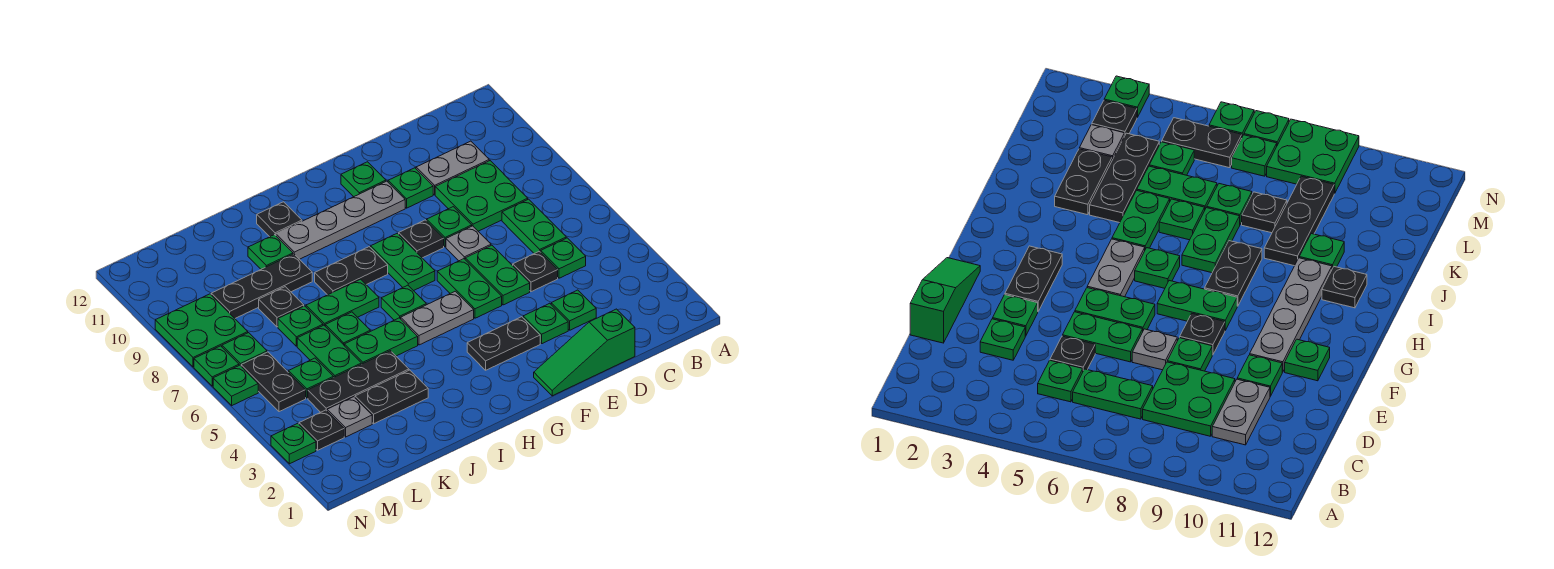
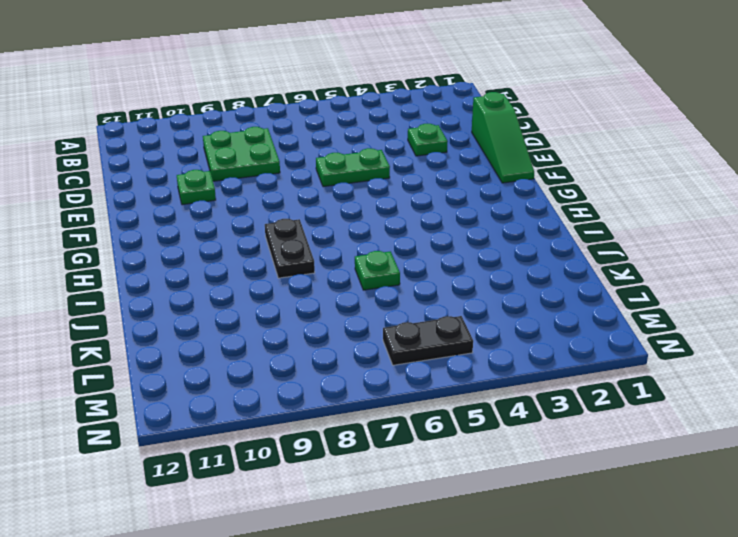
none -> green plate C5 level 1
none -> green plate C6:C7 level 1
none -> grey plate C10:D10 level 1
none -> black plate D5 level 1

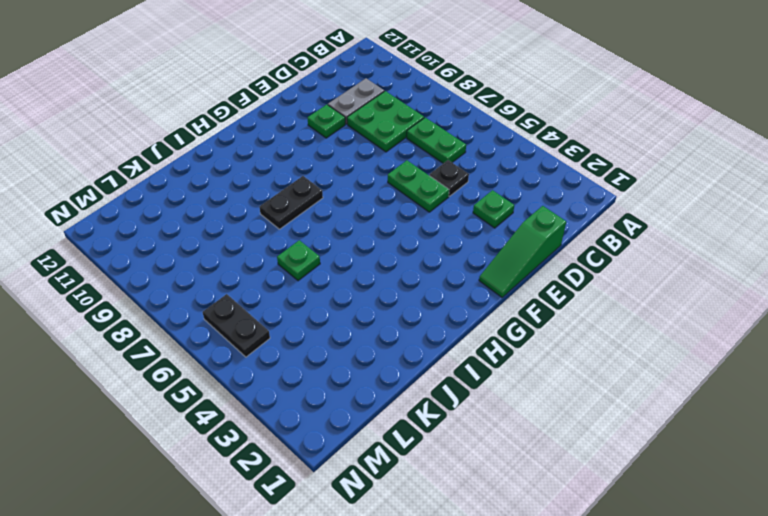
none -> green plate C5 level 1
none -> green plate E3 level 1
none -> grey plate E7 level 1
none -> green plate E8 level 1

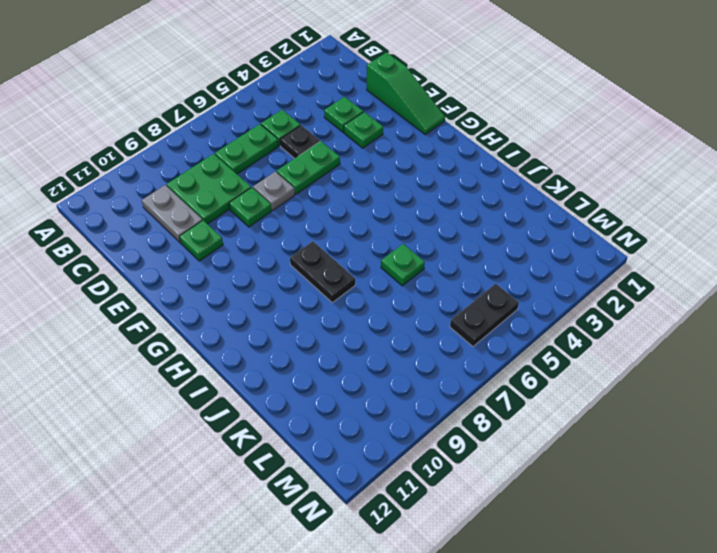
none -> black plate F3:G3 level 1
none -> green plate F5:F6 level 1
none -> black plate F8 level 1
none -> grey plate F10:I10 level 1

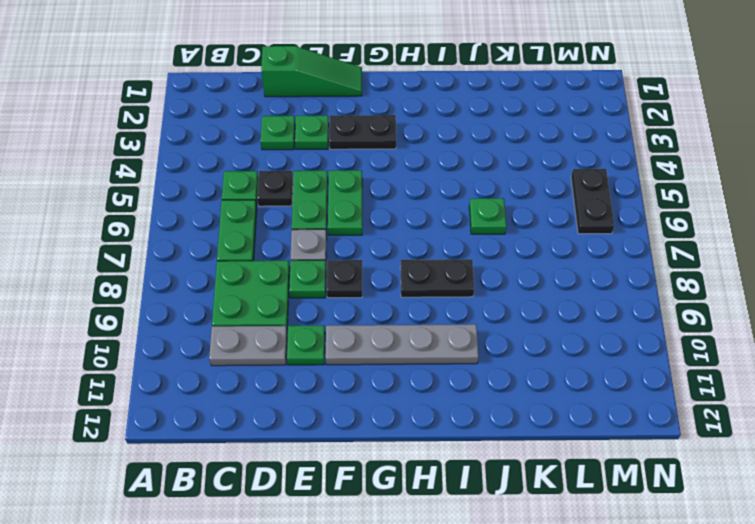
none -> green plate F11 level 1
none -> grey plate G5:H5 level 1
none -> green plate G7:G8 level 1
none -> green plate H6 level 1

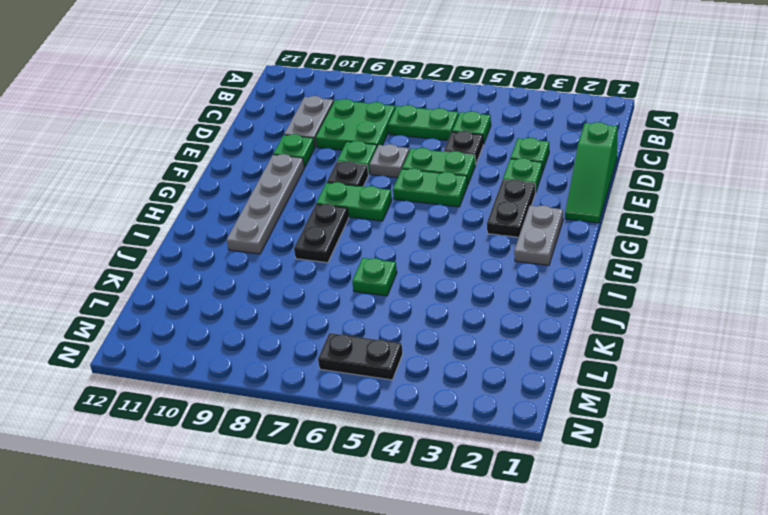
grey plate G2:H2 level 1 -> grey plate G5:H5 level 1
none -> green plate F11 level 1
none -> green plate H6 level 1
none -> green plate I5:J5 level 1
none -> green plate I7:J7 level 1

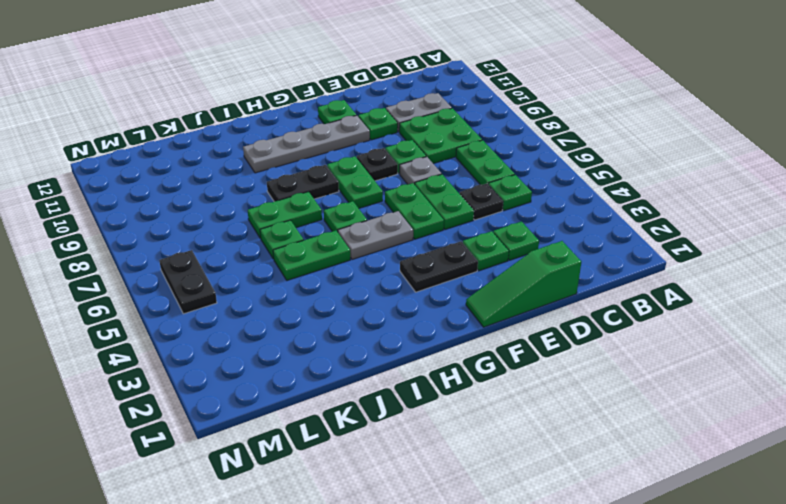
none -> black plate I11 level 1
none -> black plate J3:K3 level 1
none -> black plate J4:L4 level 1
none -> black plate J9:L9 level 1

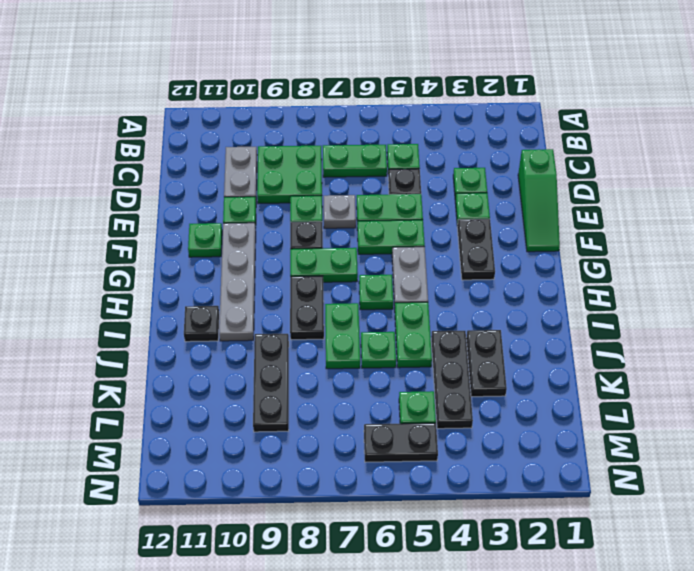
none -> green plate J10 level 1
none -> green plate K5:K6 level 1
none -> green plate K7 level 1
none -> black plate K8 level 1

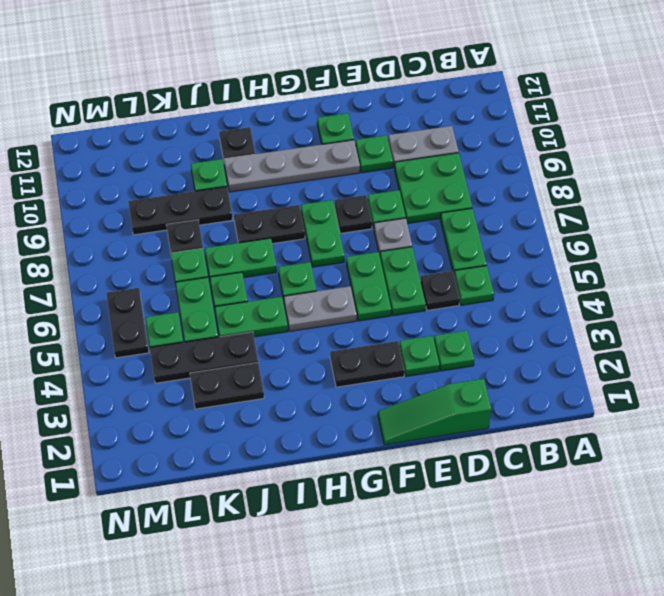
none -> grey plate L3 level 1
none -> black plate M3 level 1
none -> green plate M7 level 1
none -> green plate M8:N9 level 1

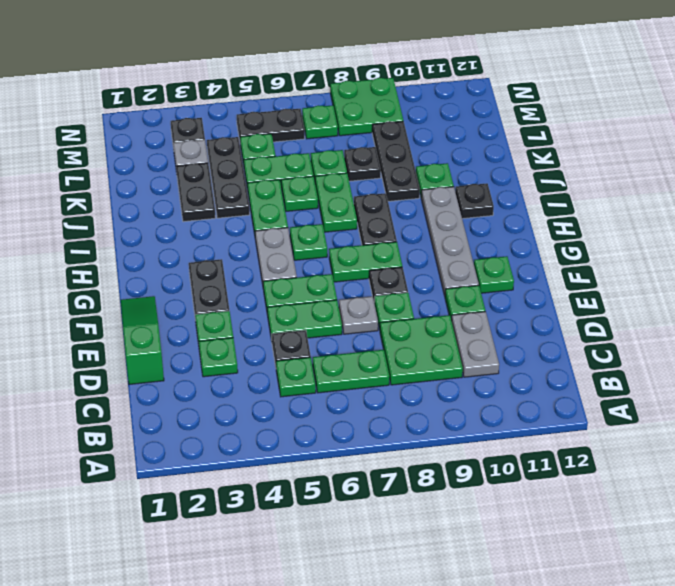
none -> green plate N3 level 1
none -> green plate N6 level 1
none -> green plate N7 level 1

